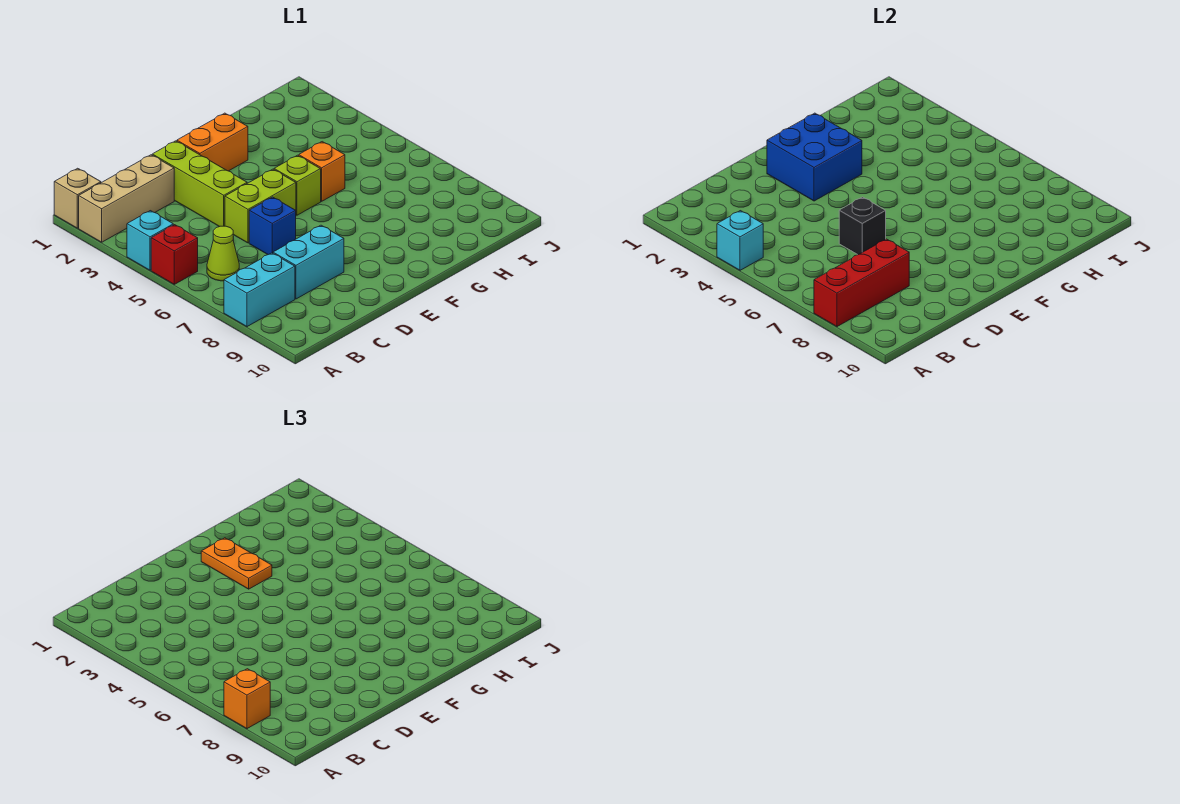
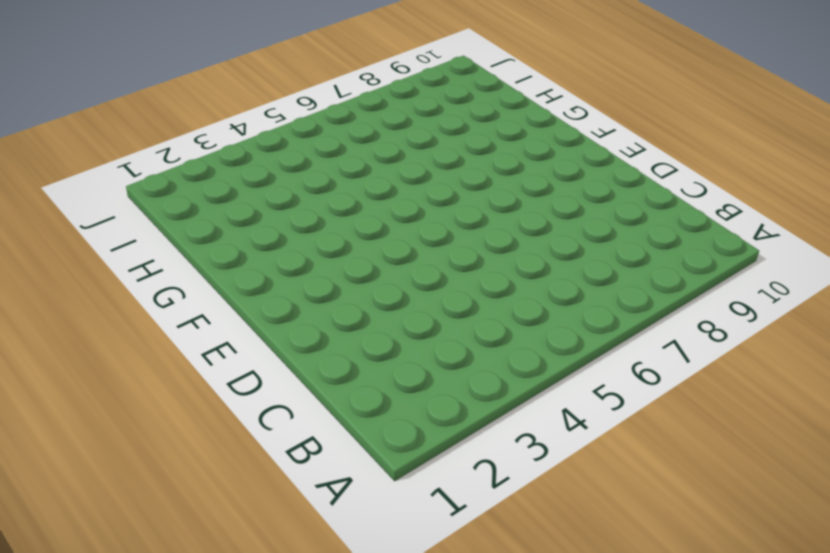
none -> tan brick A1 level 1
none -> tan brick A2:C2 level 1
none -> cyan brick A4 level 1

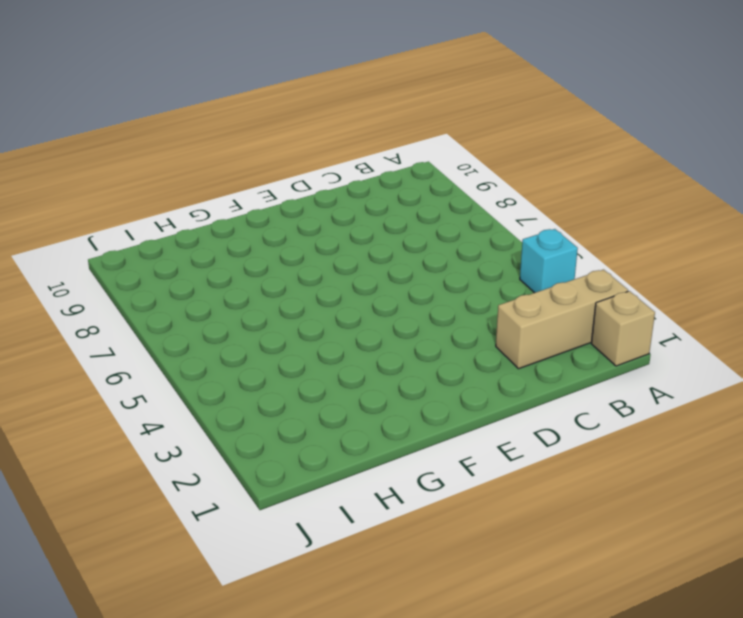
none -> red brick A5 level 1
none -> cyan brick A8:B8 level 1
none -> lime cone B6 level 1

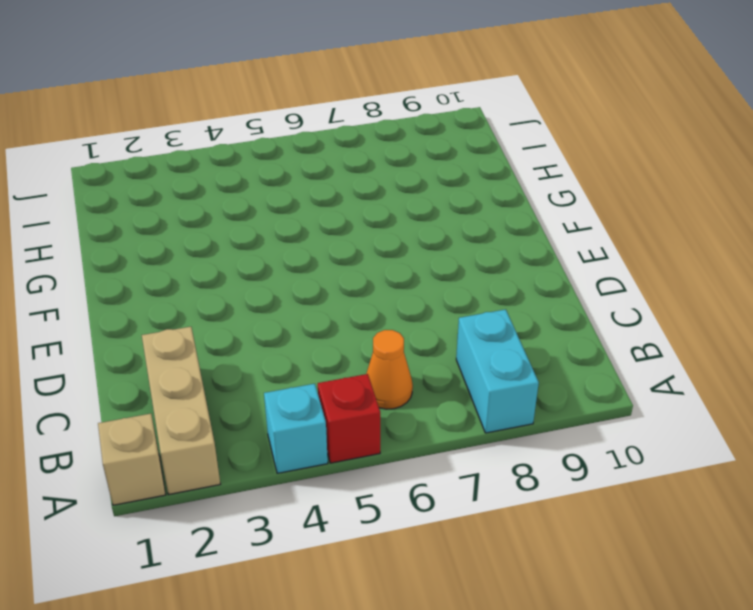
orange cone B6 level 1 -> lime cone B6 level 1
none -> cyan brick C8:D8 level 1
none -> lime brick D2:D4 level 1
none -> lime brick D5:E5 level 1

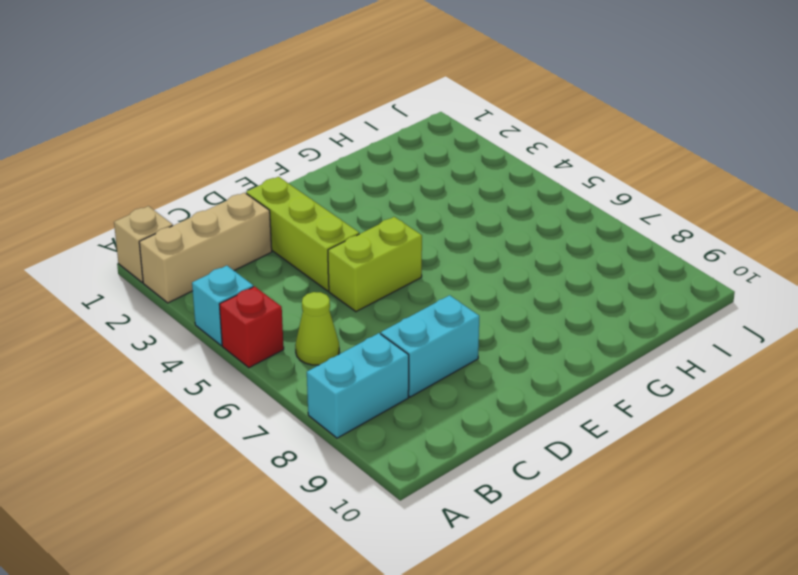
none -> blue brick D6 level 1
none -> orange brick E2:F2 level 1
none -> lime brick F5 level 1

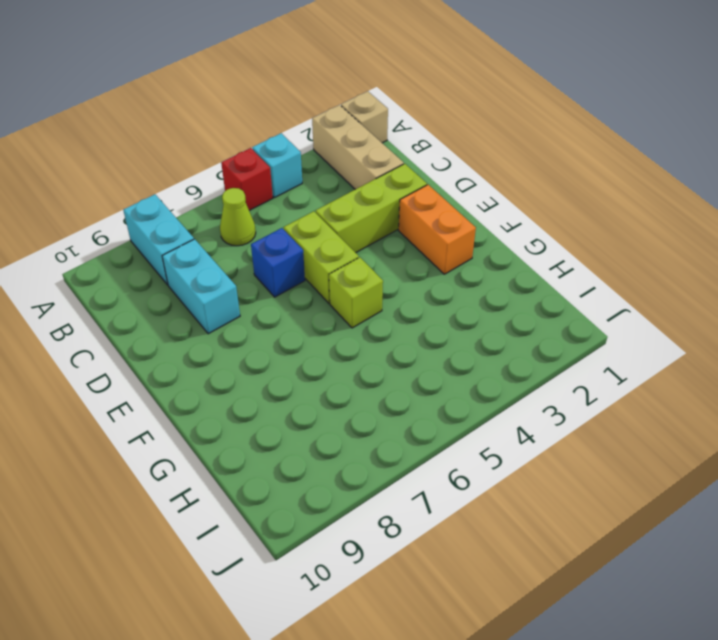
none -> orange brick G5 level 1
none -> cyan brick A4 level 2
none -> red brick A8:C8 level 2

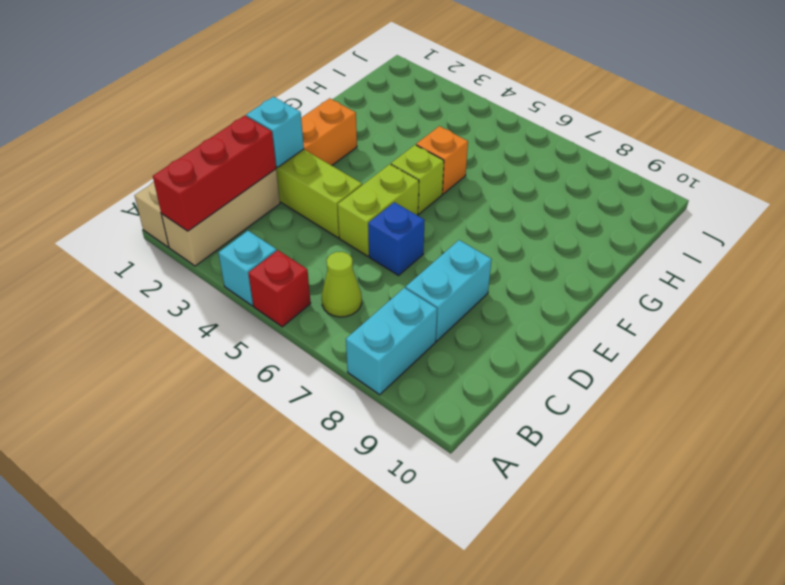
red brick A2:C2 level 2 -> red brick A8:C8 level 2
cyan brick D2 level 2 -> cyan brick A4 level 2
none -> black brick D6 level 2
none -> blue brick E2:F3 level 2
none -> orange brick A8 level 3

